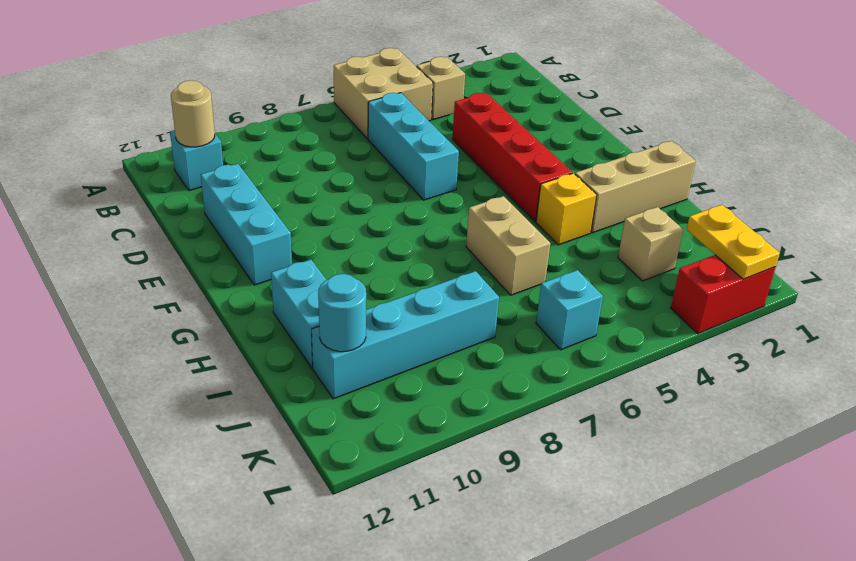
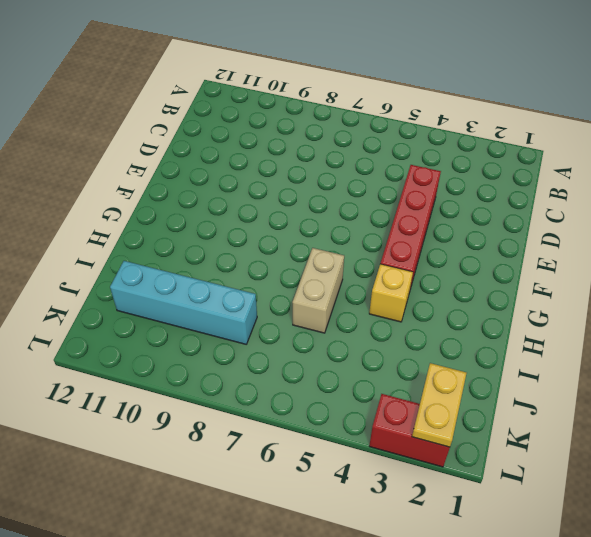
none -> tan brick A5:B6 level 1
none -> tan brick B4 level 1
none -> cyan brick B11 level 1

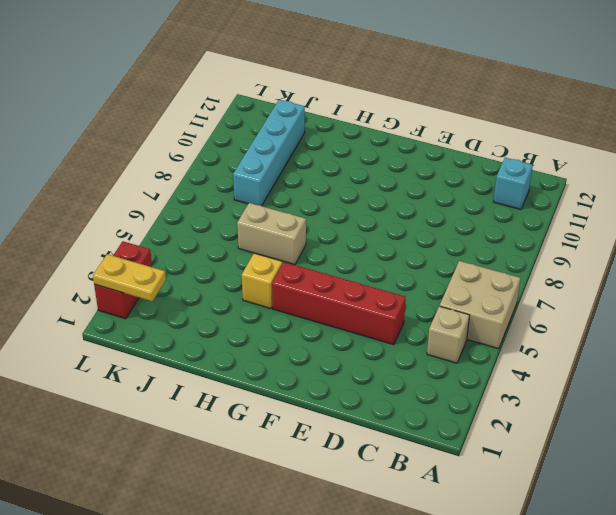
none -> cyan brick C6:E6 level 1
none -> cyan brick D11:F11 level 1
none -> tan brick H1:H3 level 1

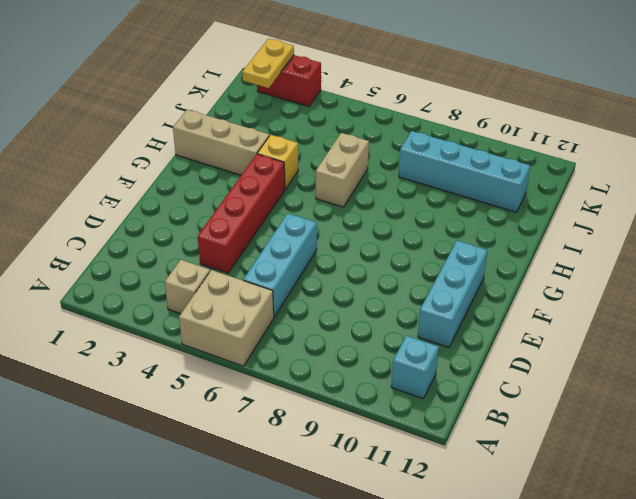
none -> cyan brick H11:I11 level 1
none -> tan brick J3 level 1
none -> cyan brick K6 level 1

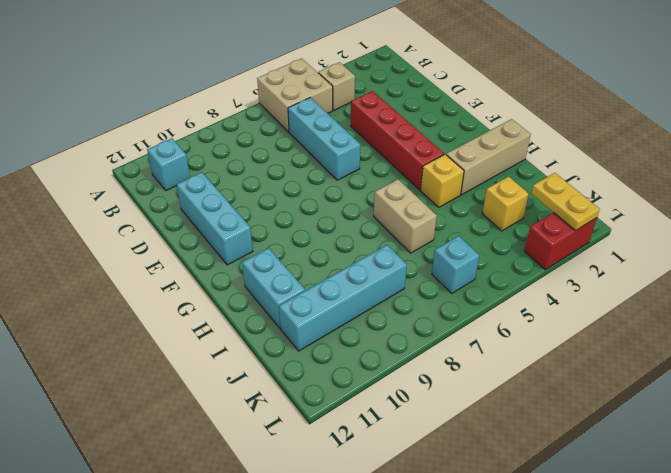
yellow brick J3 level 1 -> tan brick J3 level 1
none -> tan round brick B11 level 2
none -> cyan round brick J11 level 2

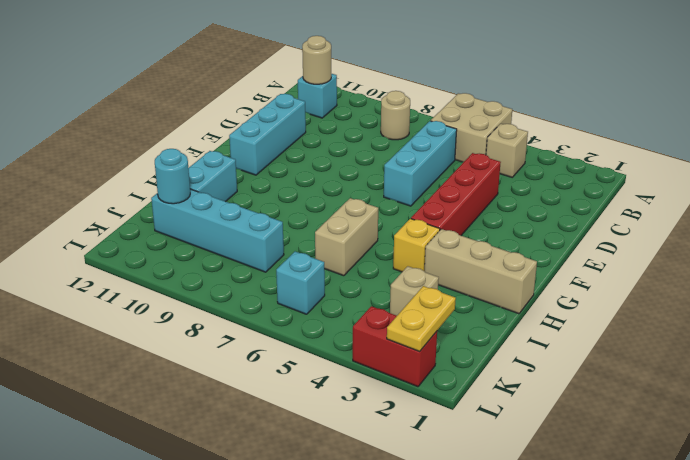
tan round brick B8 level 1 -> none

